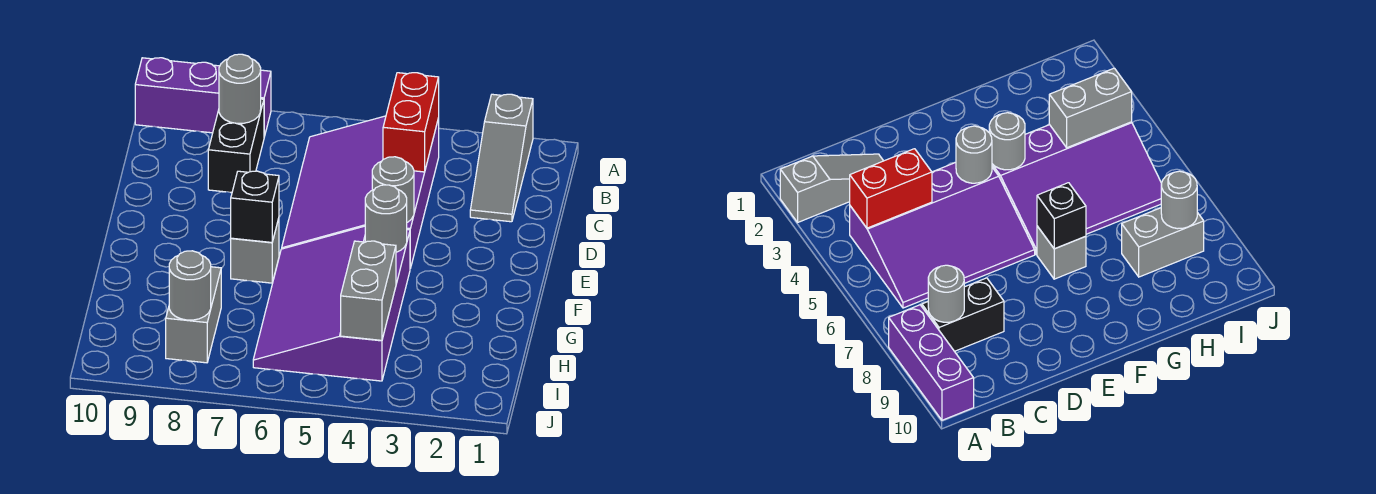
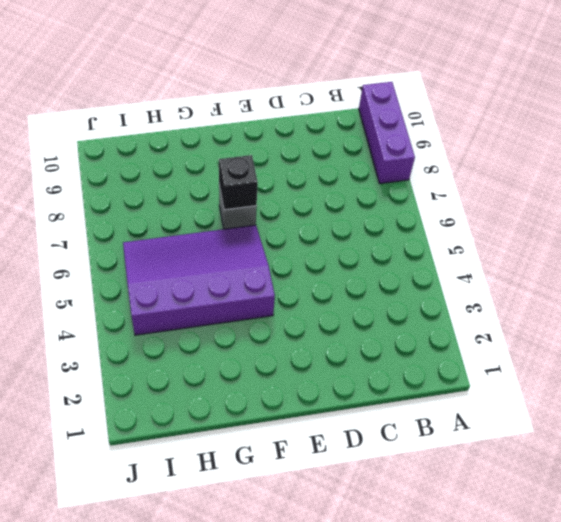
none -> grey slope A2:C2 level 1 top A
none -> purple slope B4:E6 level 1 top 4
none -> black brick B8:C8 level 1

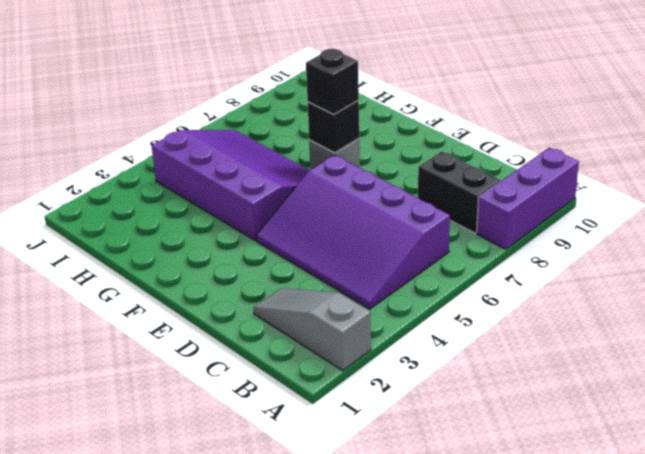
purple slope B4:E6 level 1 top 6 -> purple slope B4:E6 level 1 top 4
black brick F7 level 3 -> none
none -> grey brick H8:I8 level 1
none -> red brick B4:C4 level 2
none -> grey round brick B8 level 2

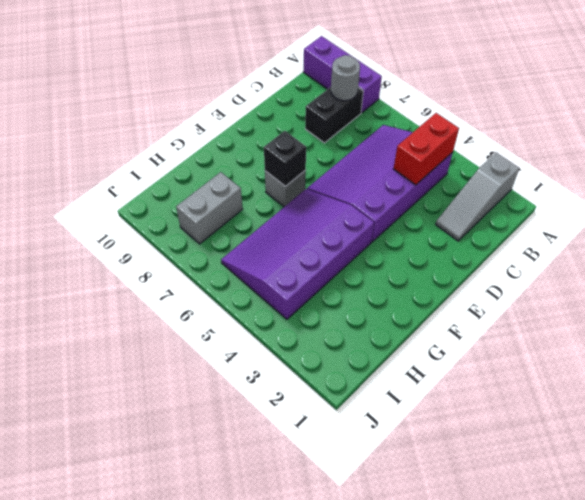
none -> grey round brick E4 level 2
none -> grey round brick F4 level 2
none -> grey brick H4:I4 level 2

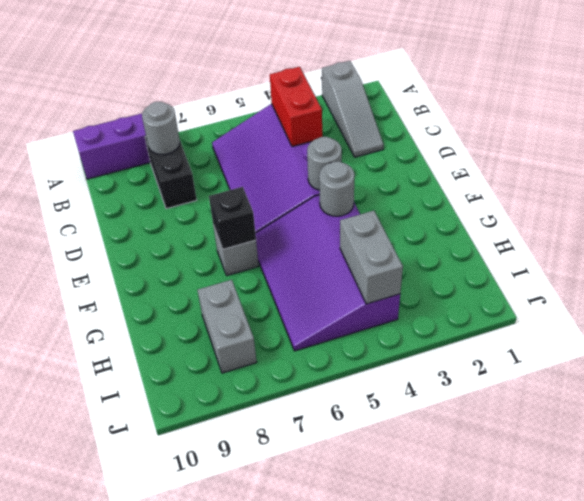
none -> grey round brick I8 level 2

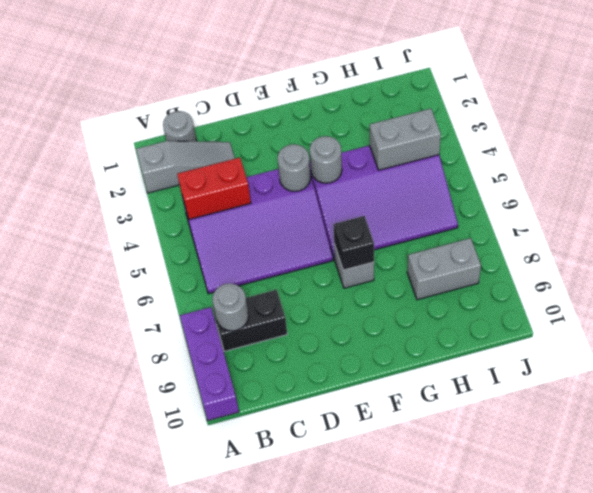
grey round brick B1 level 1 -> grey round brick I8 level 2

